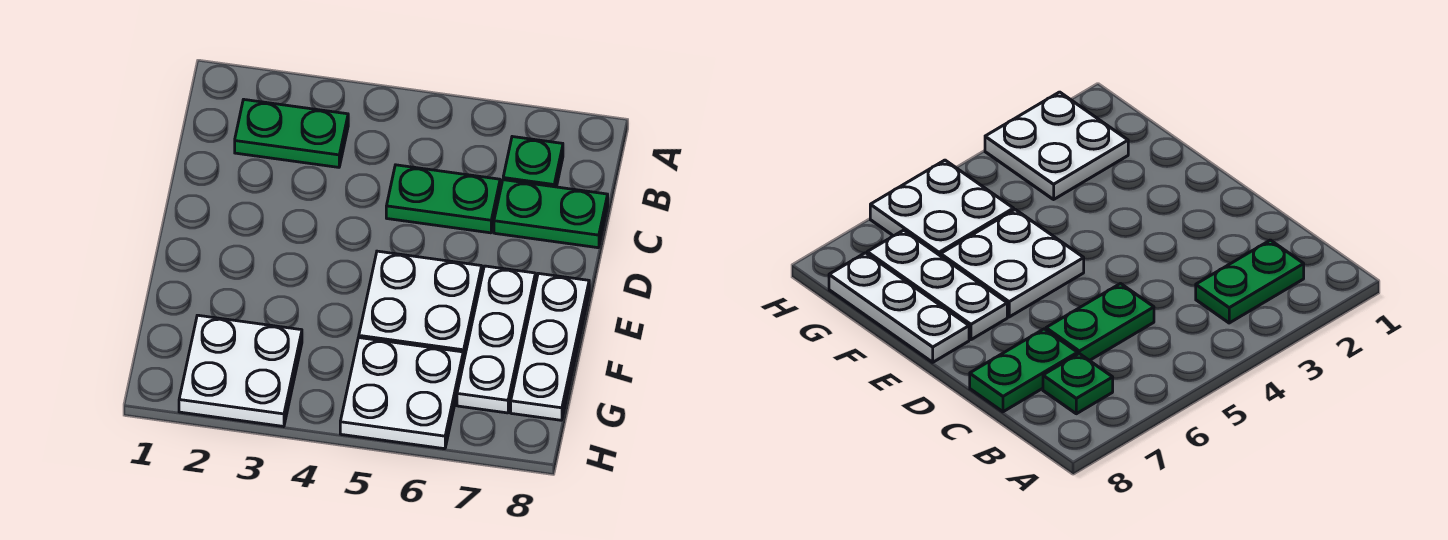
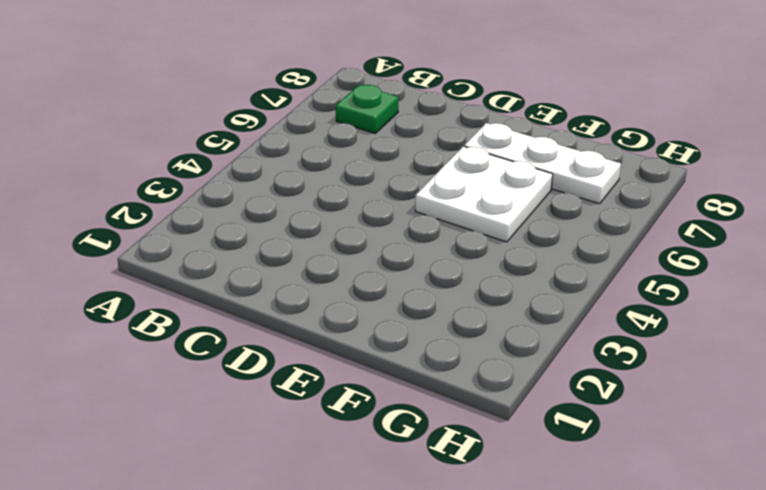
none -> green plate B2:B3 level 1
none -> green plate C5:C6 level 1

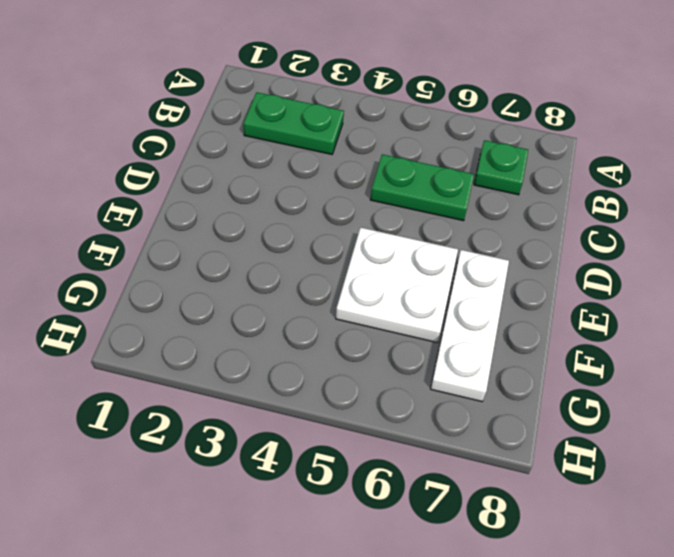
none -> green plate C7:C8 level 1
none -> white plate E8:G8 level 1

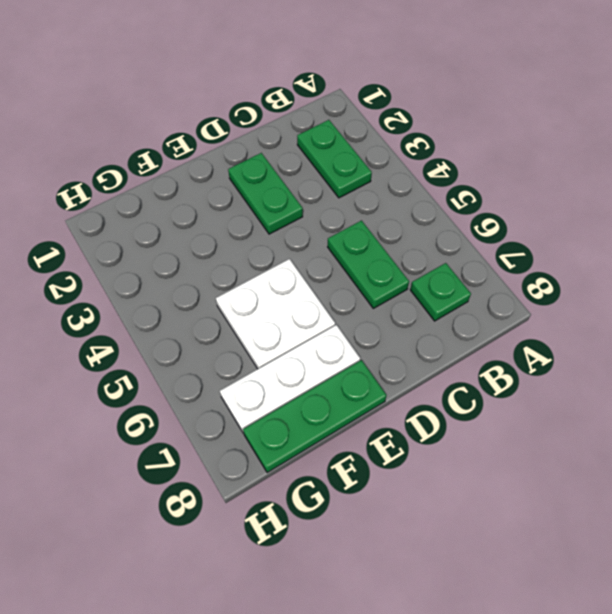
green plate D2:D3 level 1 -> green plate C7:C8 level 1
green plate E8:G8 level 1 -> white plate E8:G8 level 1
none -> white plate G2:H3 level 1
none -> white plate G5:H6 level 1

